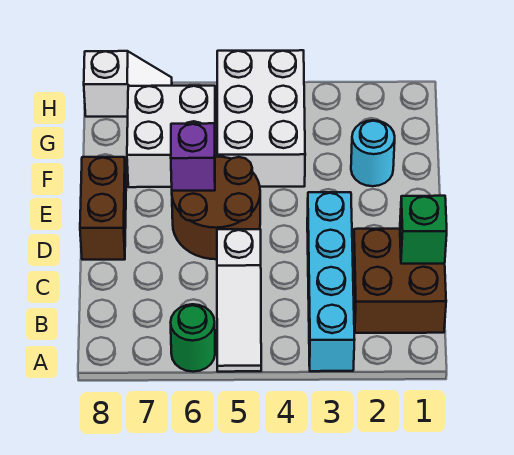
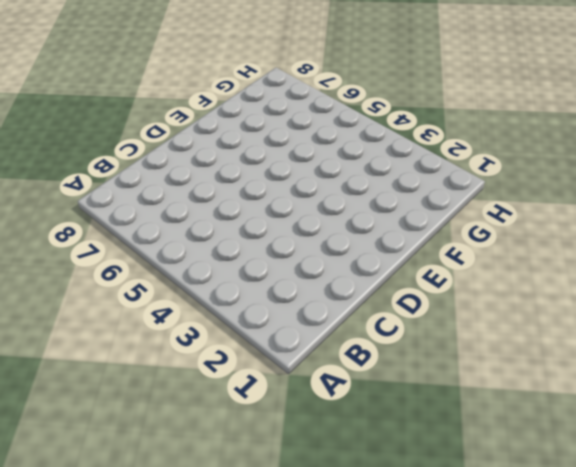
none -> cyan brick A3:D3 level 1
none -> white slope A5:C5 level 1 top C
none -> green round brick A6 level 1

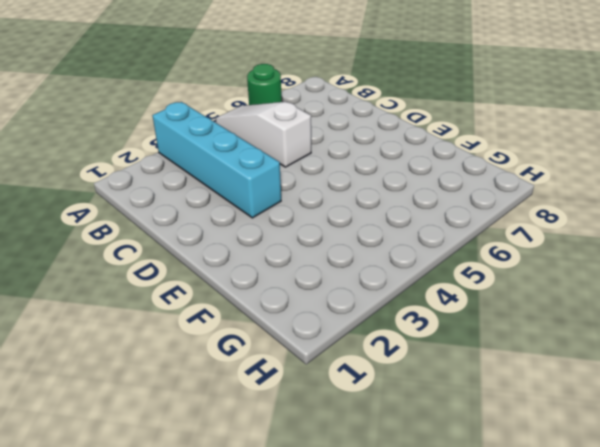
none -> brown brick B1:C2 level 1
none -> brown round brick D5:E6 level 1
none -> brown brick D8:E8 level 1

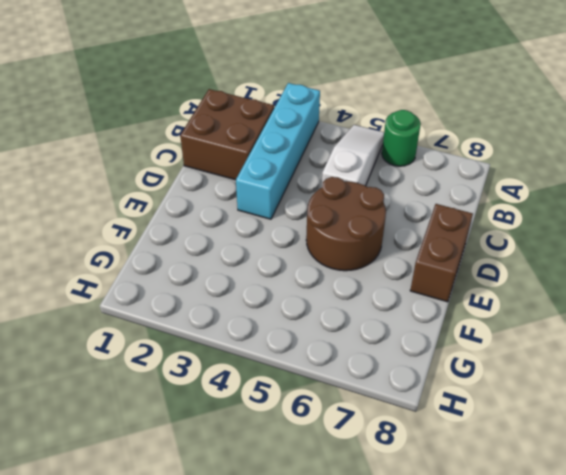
none -> cyan round brick F2 level 1
none -> white brick F4:H5 level 1
none -> white brick F6:G7 level 1

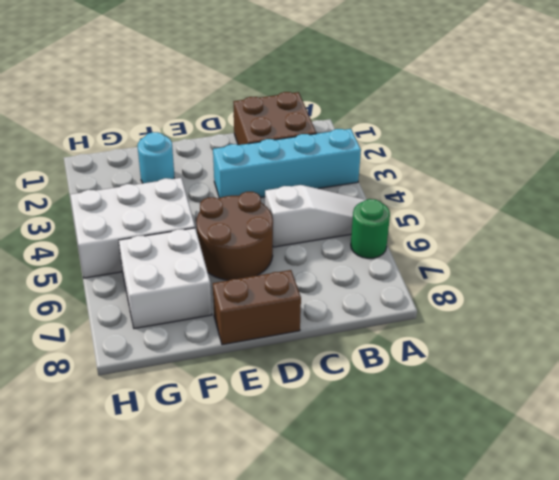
none -> white slope H7:H8 level 1 top 8
none -> green brick C1 level 2
none -> purple brick E6 level 2

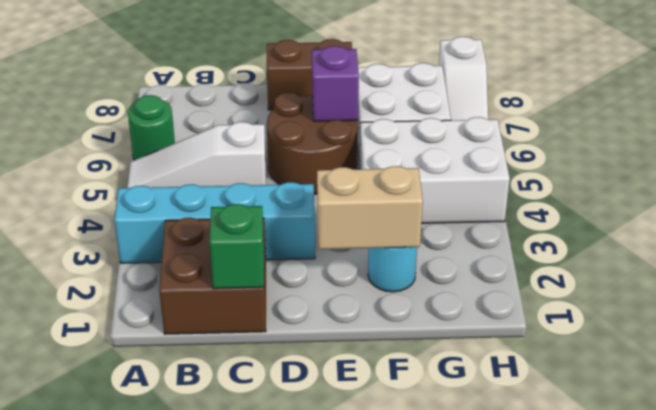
tan brick E2:F2 level 2 -> none

